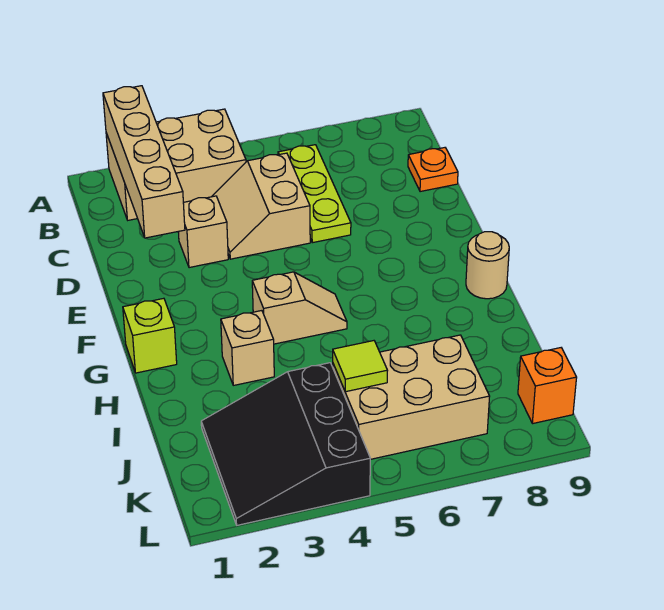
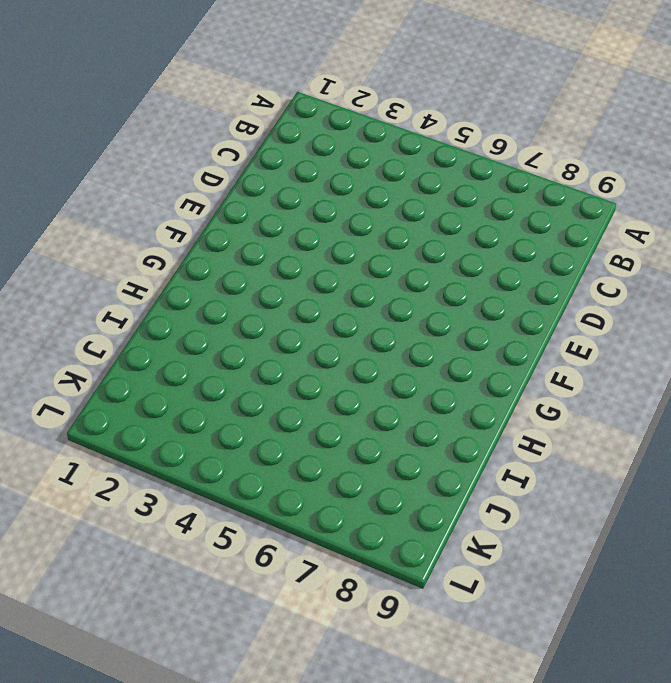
none -> tan brick A2:B4 level 1
none -> lime plate B6:D6 level 1
none -> tan slope C4:D5 level 1 top 5

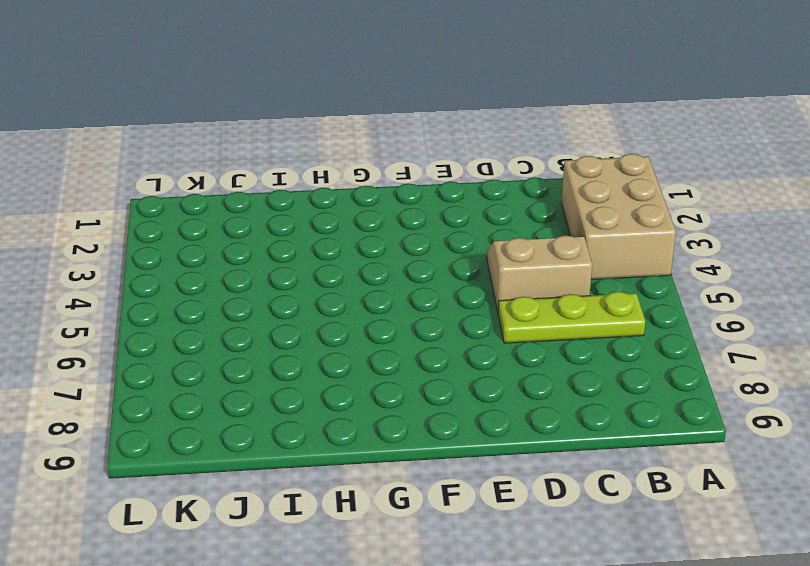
none -> orange plate C9 level 1
none -> tan brick D3 level 1
none -> lime brick G1 level 1

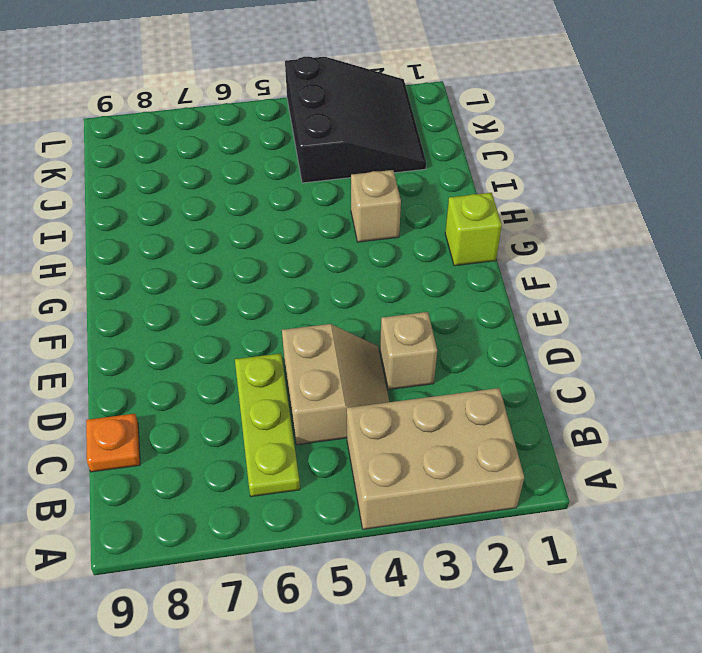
none -> tan slope G4:G5 level 1 top 4
none -> tan round brick G9 level 1
none -> tan brick J5:K7 level 1

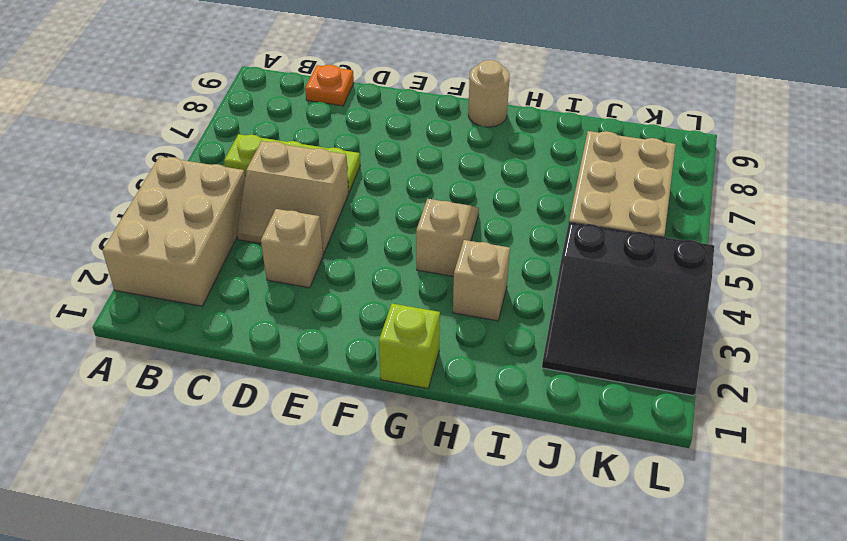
none -> orange brick K9 level 1
none -> tan brick A2:D2 level 2
none -> lime tile J5 level 2

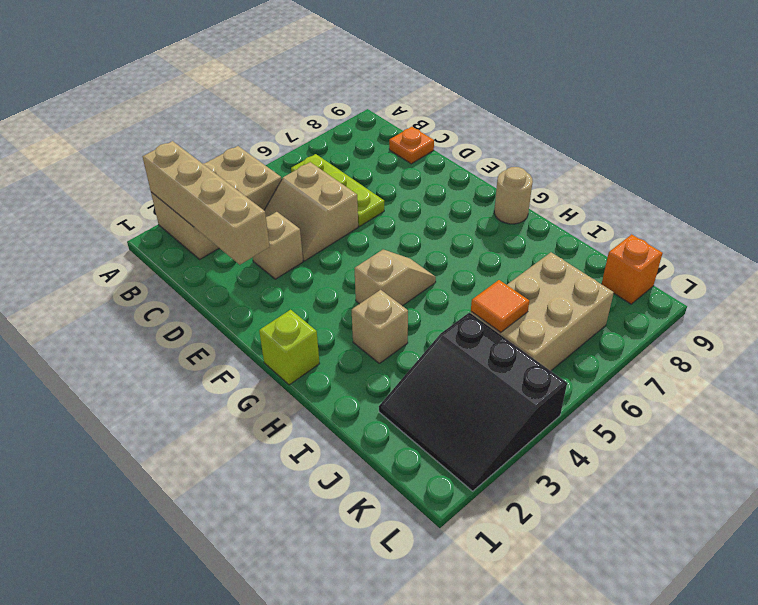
orange tile J5 level 2 -> lime tile J5 level 2

